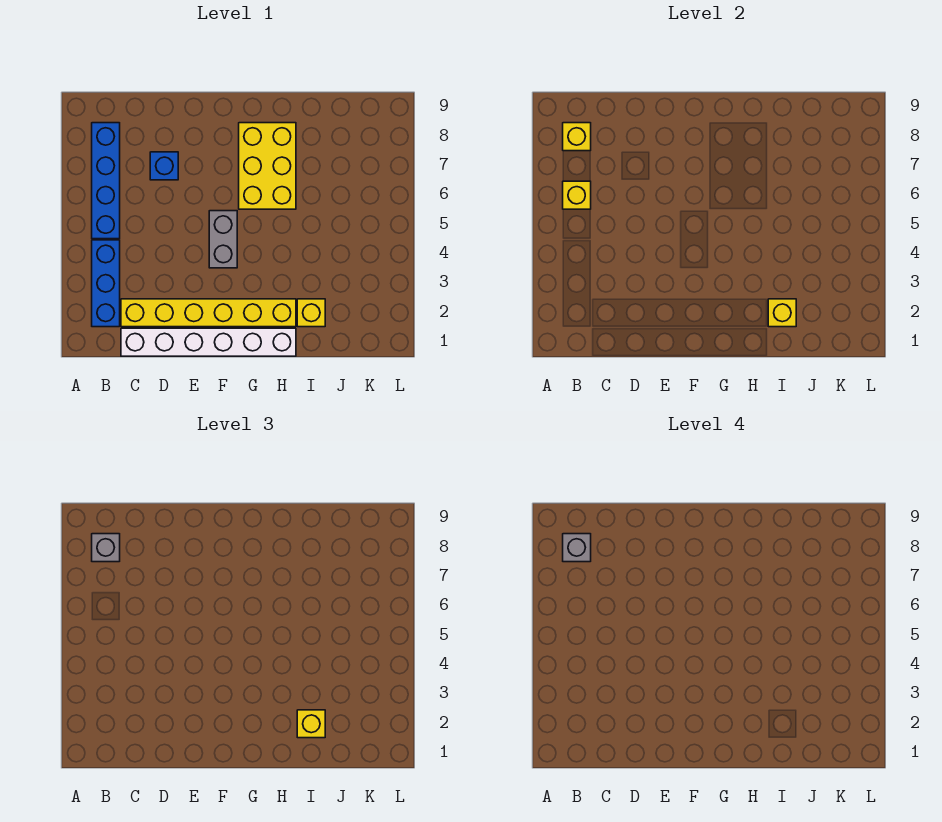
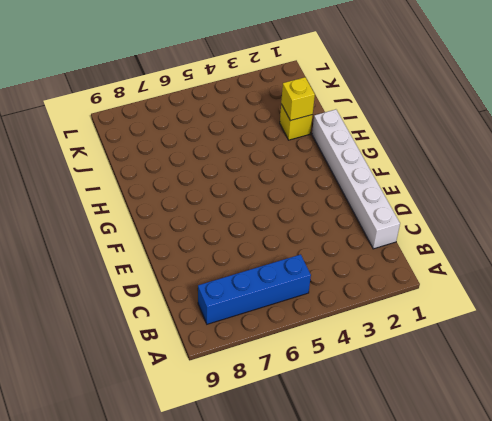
none -> blue brick B2:B4 level 1
none -> yellow brick C2:H2 level 1
none -> blue brick D7 level 1

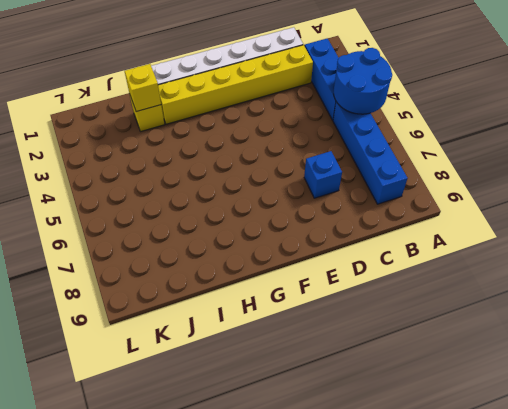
blue round brick A4:B5 level 2 -> none
none -> grey brick F4:F5 level 1
none -> yellow brick G6:H8 level 1
none -> yellow brick B6 level 2

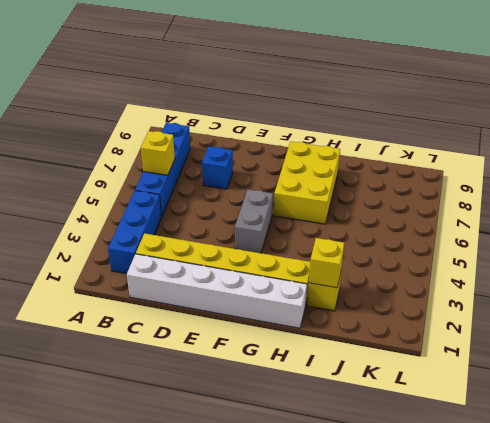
none -> yellow brick B8 level 2
none -> grey brick B8 level 3
none -> yellow brick I2 level 3

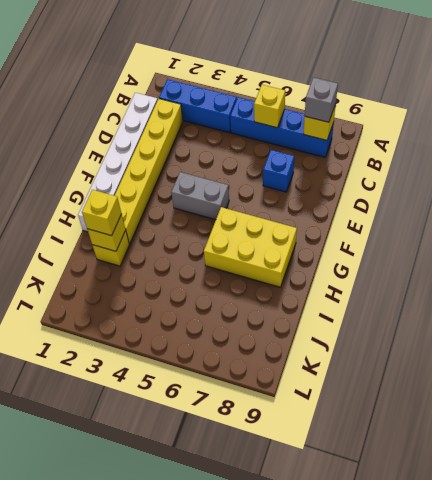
none -> grey brick B8 level 4

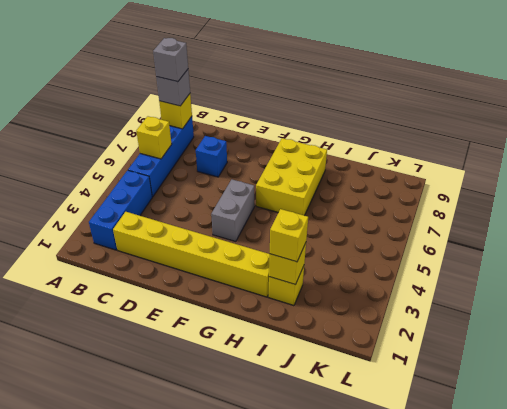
none -> white brick C1:H1 level 1

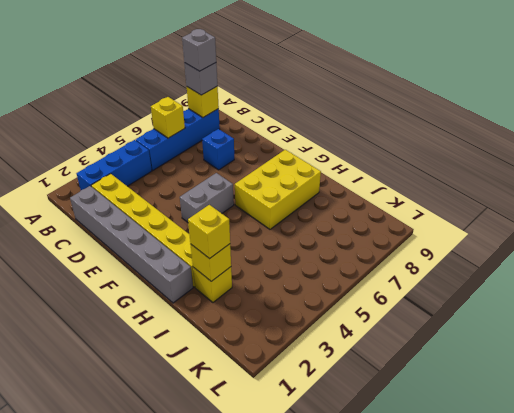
grey brick C1:H1 level 1 -> white brick C1:H1 level 1

